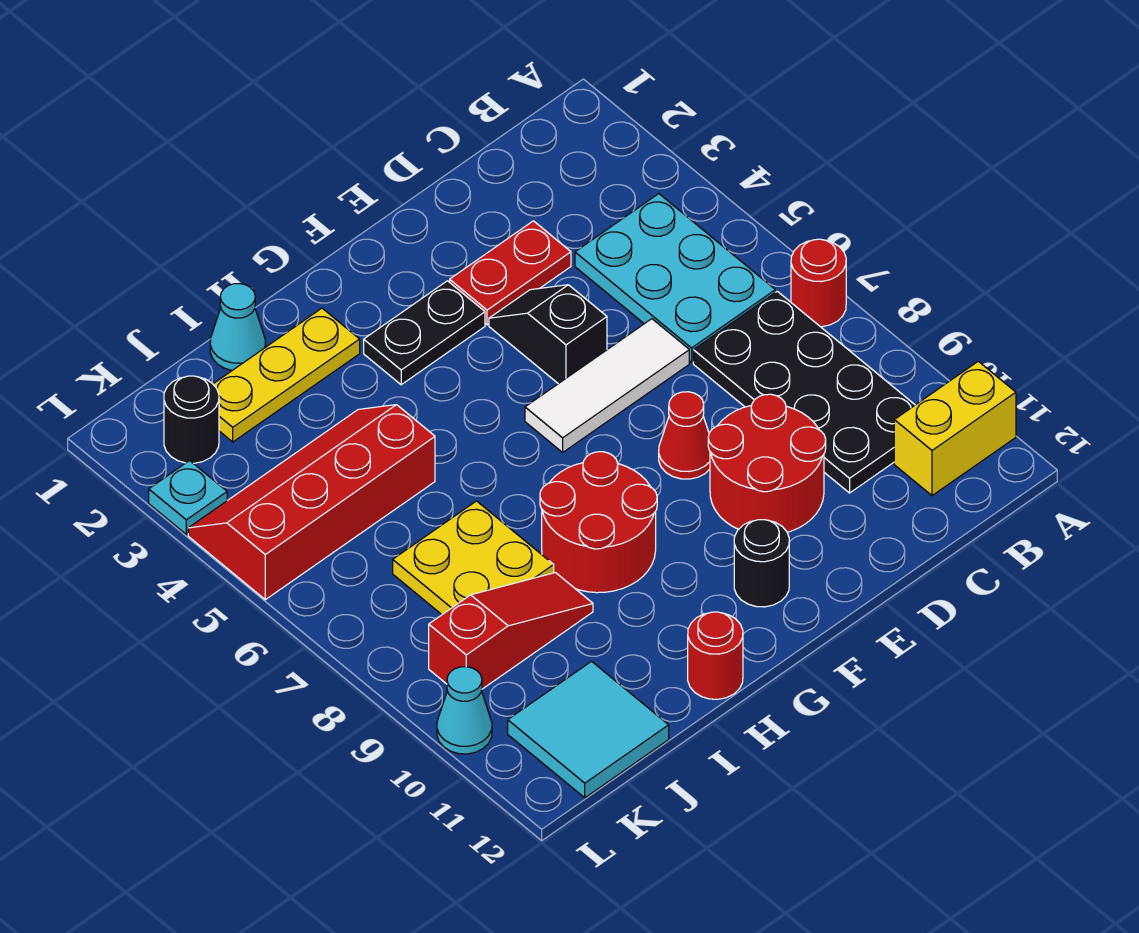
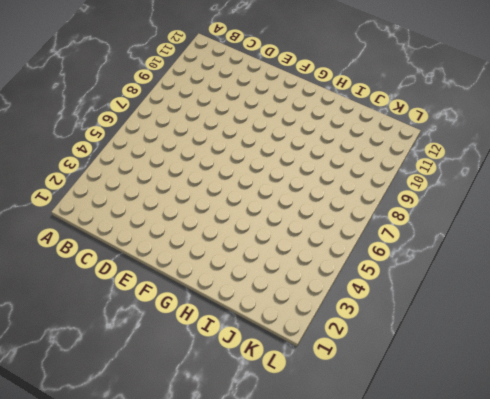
none -> red round brick A7 level 1
none -> yellow brick A11:B11 level 1
none -> cyan plate B4:C6 level 1

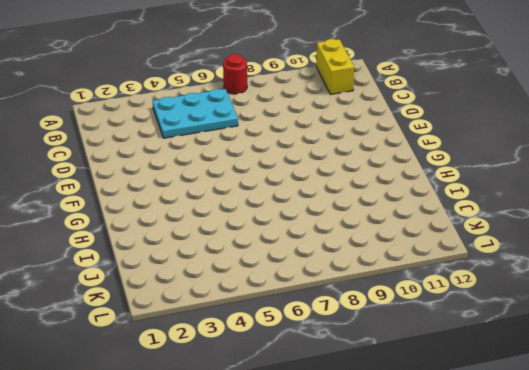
none -> black plate B7:C10 level 1
none -> red plate D3:E3 level 1
none -> white tile D6:F6 level 1

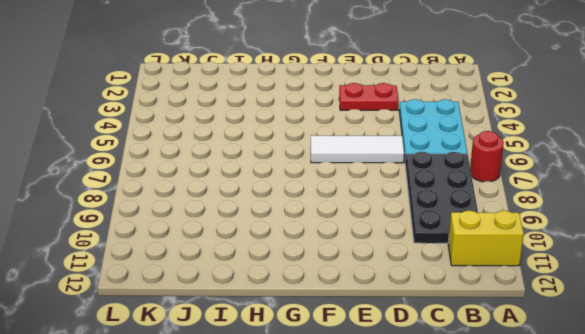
none -> red round brick D9:E10 level 1
none -> black slope E4:E5 level 1 top 5
none -> red cone E8 level 1

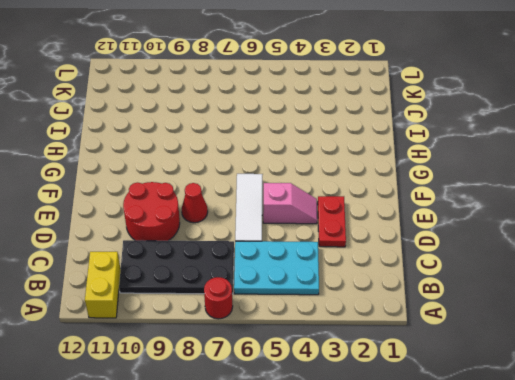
pink slope E4:E5 level 1 top 5 -> black slope E4:E5 level 1 top 5
none -> black plate F3:G3 level 1
none -> black round brick F11 level 1
none -> red round brick G8:H9 level 1

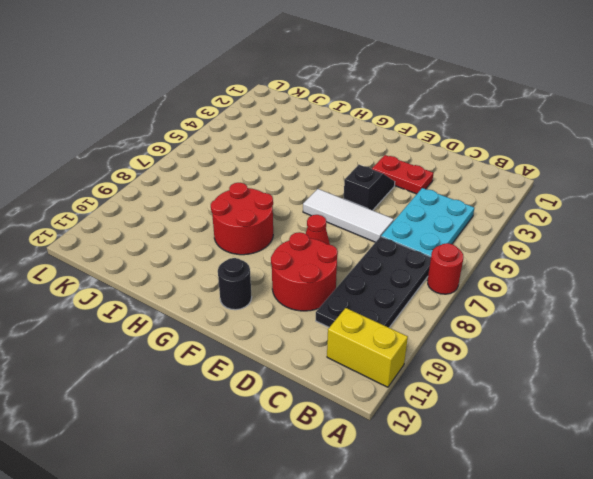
none -> black plate F3:G3 level 1
none -> yellow plate H2:J2 level 1
none -> red round brick H12 level 1

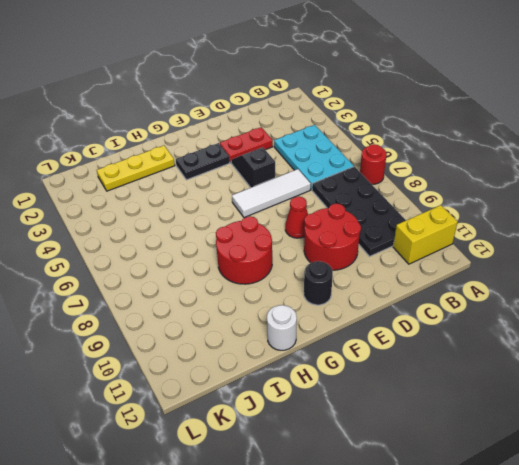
white round brick H12 level 1 -> red round brick H12 level 1
none -> cyan cone I1 level 1
none -> red slope I4:L5 level 1 top 5
none -> yellow plate I7:J8 level 1

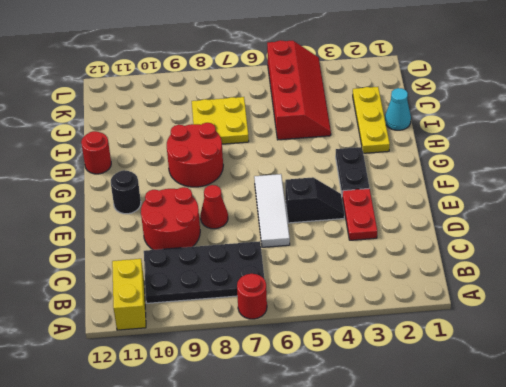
none -> cyan plate B4:C6 level 1
none -> red slope I9:K9 level 1 top K
none -> cyan tile J11:K12 level 1

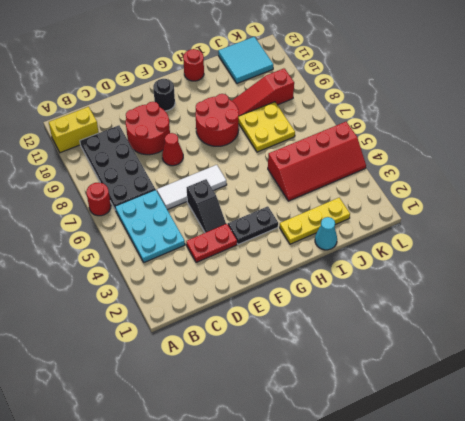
none -> black round brick K2 level 1
none -> cyan plate L3 level 1
none -> cyan cone L10 level 1

